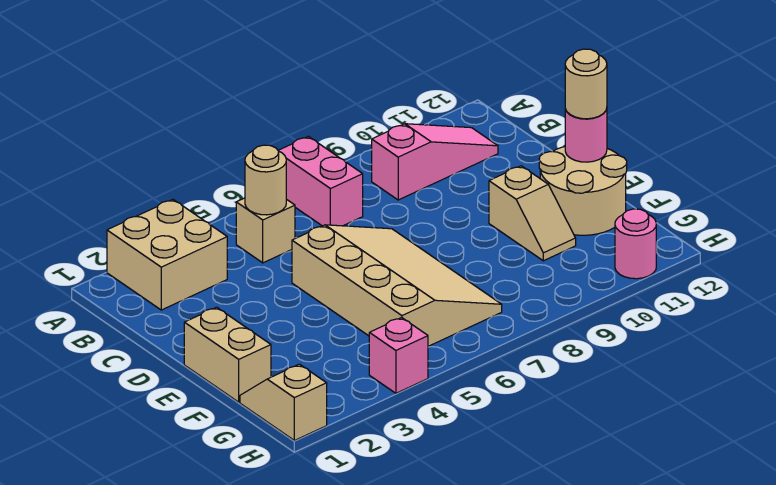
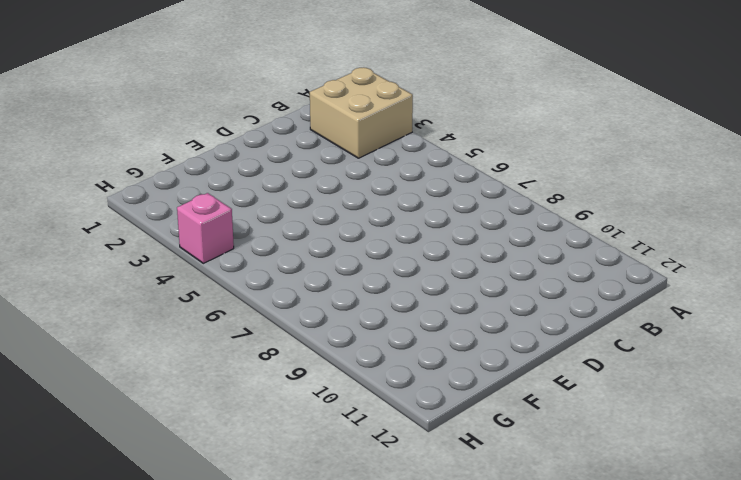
none -> pink brick A7:B7 level 1
none -> tan brick B5 level 1
none -> pink slope B9:B11 level 1 top 9

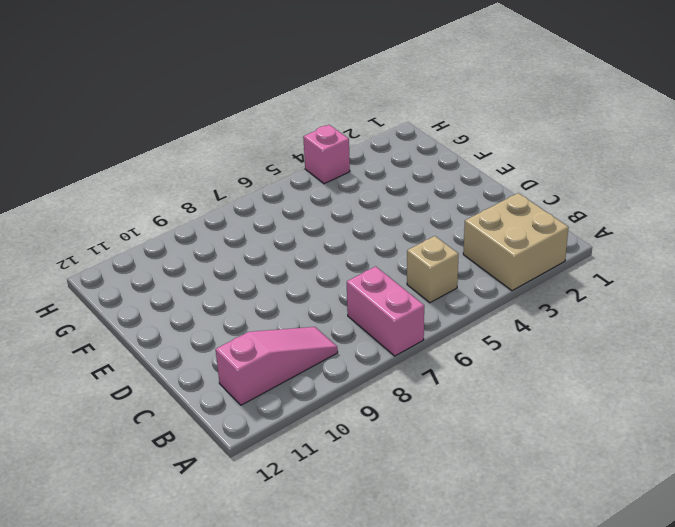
pink slope B9:B11 level 1 top 11 -> pink slope B9:B11 level 1 top 9
none -> tan slope D5:G7 level 1 top 5
none -> tan brick E1:F1 level 1
none -> tan slope E10:F10 level 1 top E

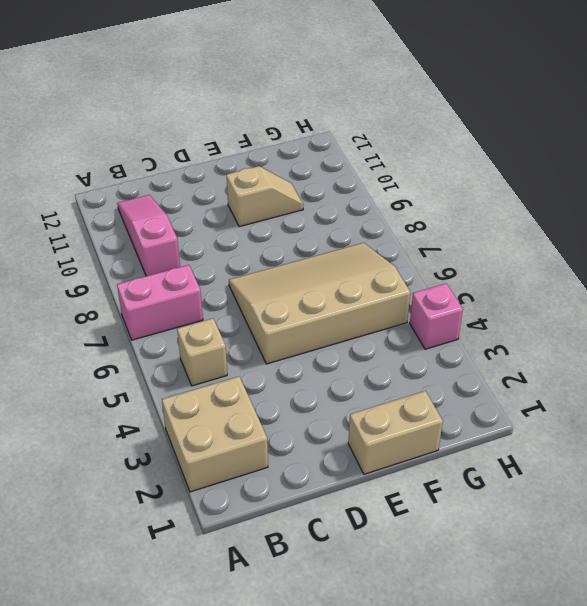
none -> tan round brick E11:F12 level 1
none -> tan slope G1:H1 level 1 top H
none -> pink round brick H11 level 1

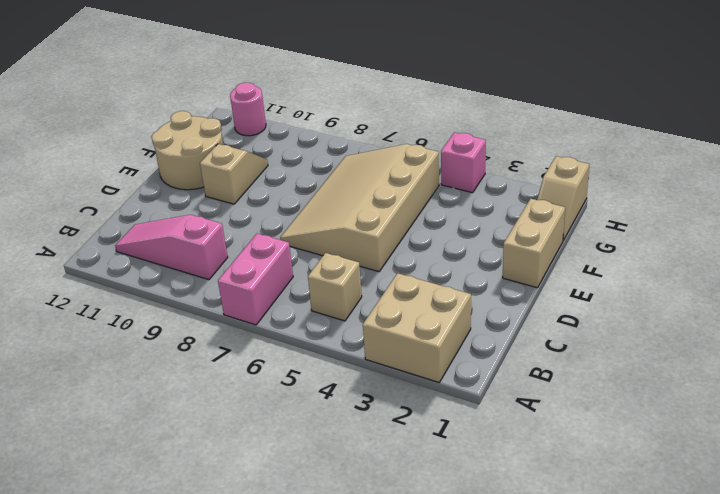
none -> tan round brick B5 level 2
none -> pink round brick E12 level 2
none -> tan round brick E12 level 3

